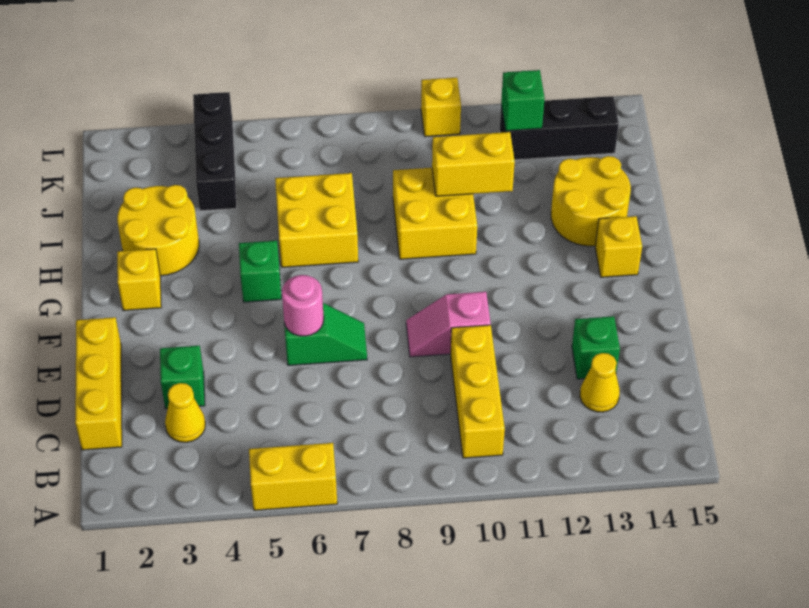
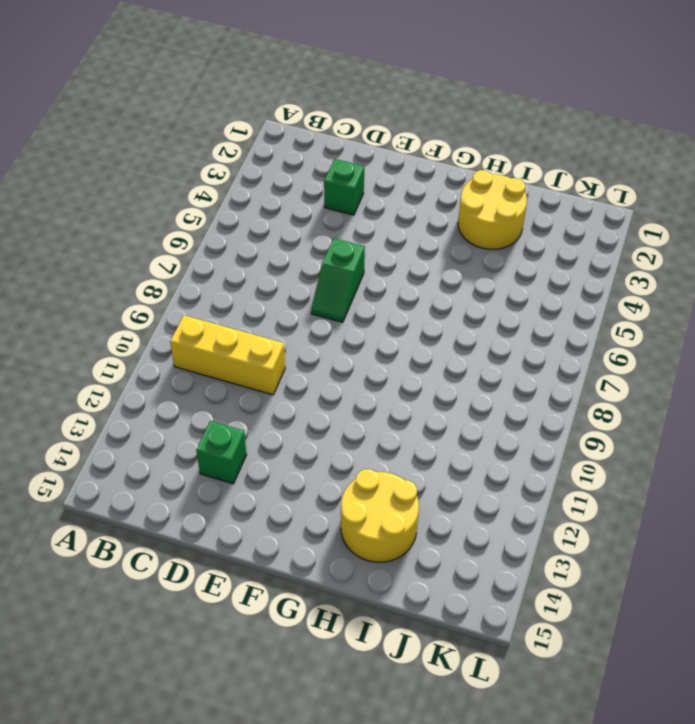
none -> yellow brick A5:A6 level 1
none -> yellow brick C1:E1 level 1
none -> yellow cone C3 level 1

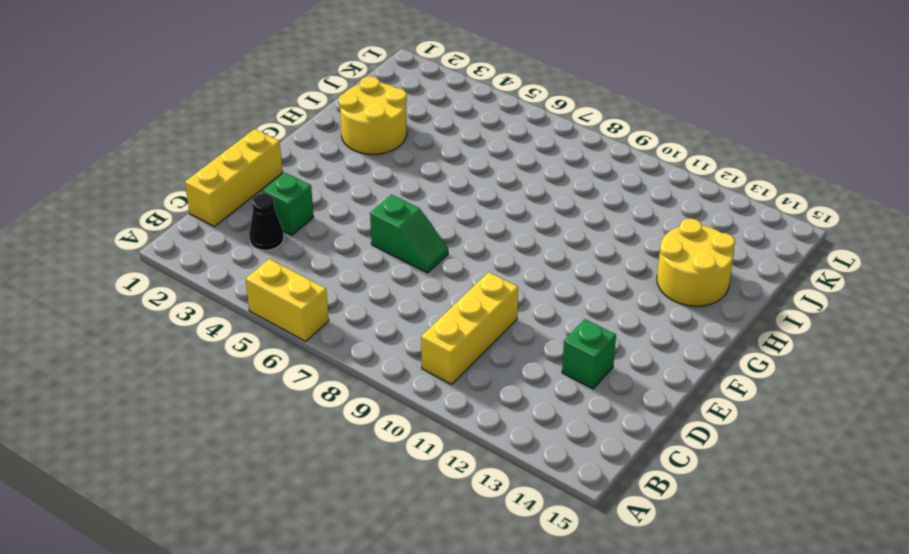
black cone C3 level 1 -> yellow cone C3 level 1
none -> yellow cone C13 level 1
none -> pink slope E9:E10 level 1 top 10
none -> yellow brick G2 level 1

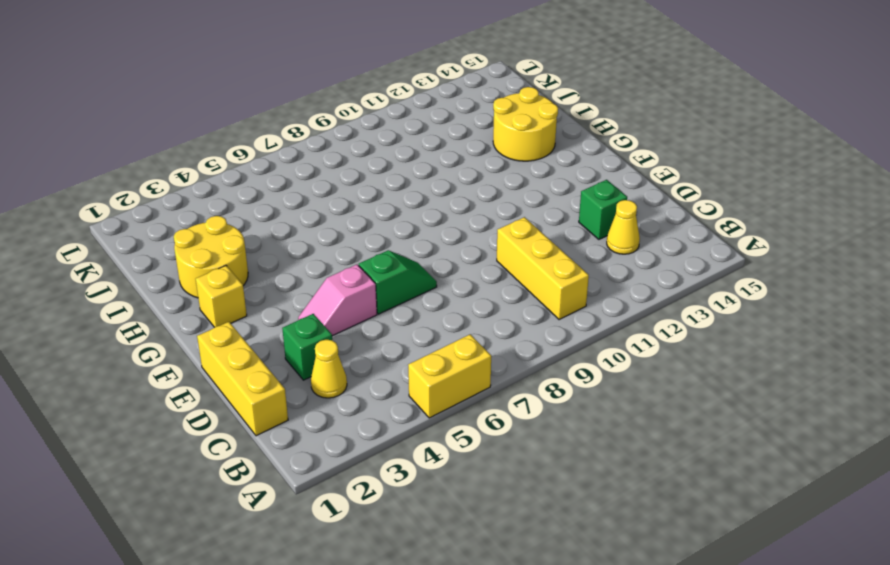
pink slope E4:E5 level 1 top 5 -> pink slope E9:E10 level 1 top 10
none -> green brick G5 level 1
none -> yellow brick G14 level 1
none -> yellow brick H6:I7 level 1

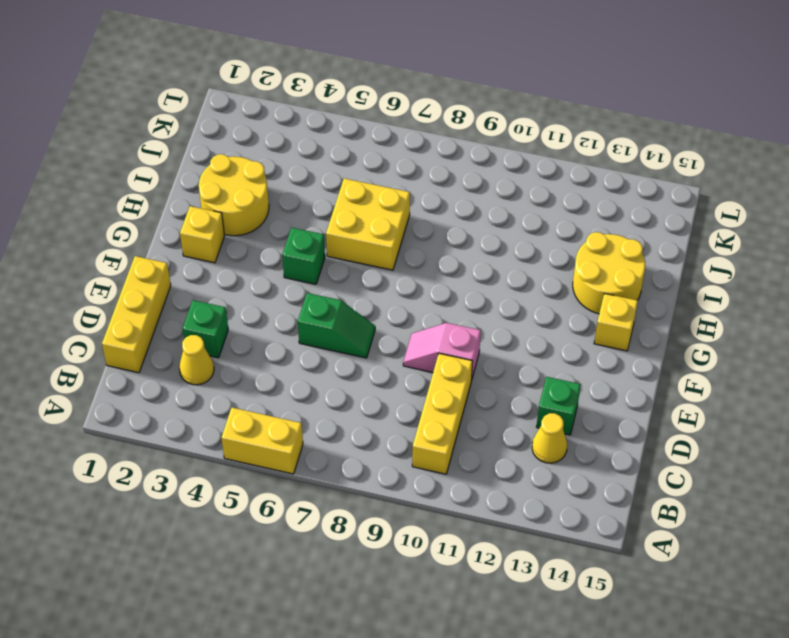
none -> yellow brick H9:I10 level 1
none -> black brick J4:L4 level 1
none -> black brick K12:K14 level 1

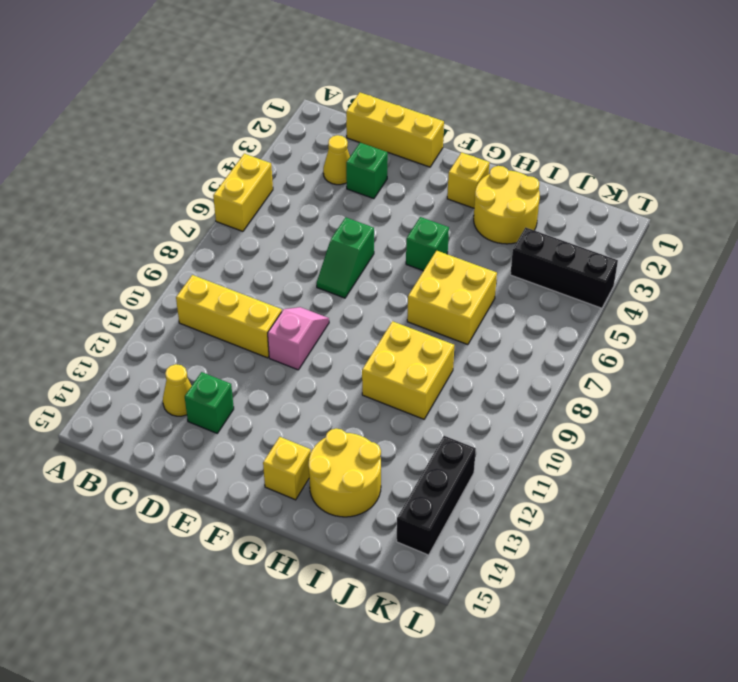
none -> yellow brick L10 level 1
none -> pink round brick E6 level 2
none -> yellow brick I10:I11 level 2

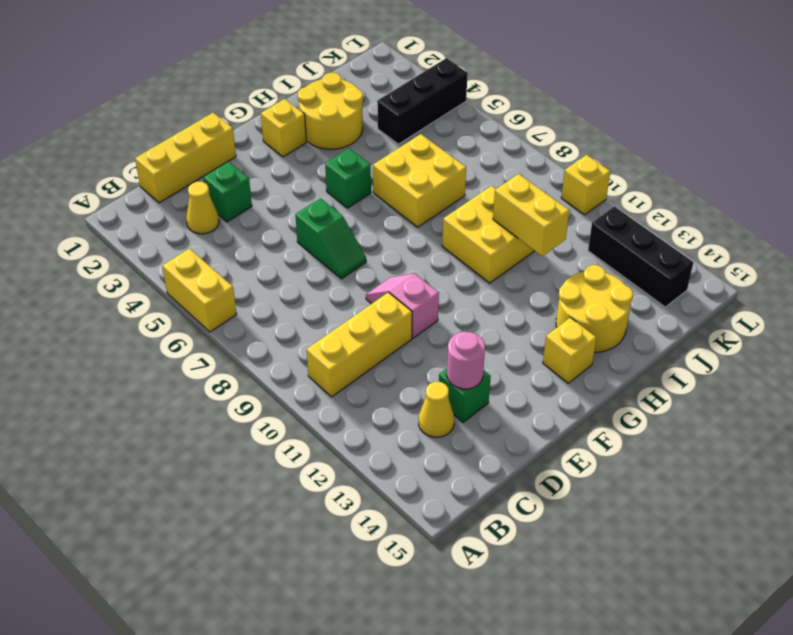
pink round brick D13 level 2 -> pink round brick E6 level 2
none -> green brick K12 level 2

